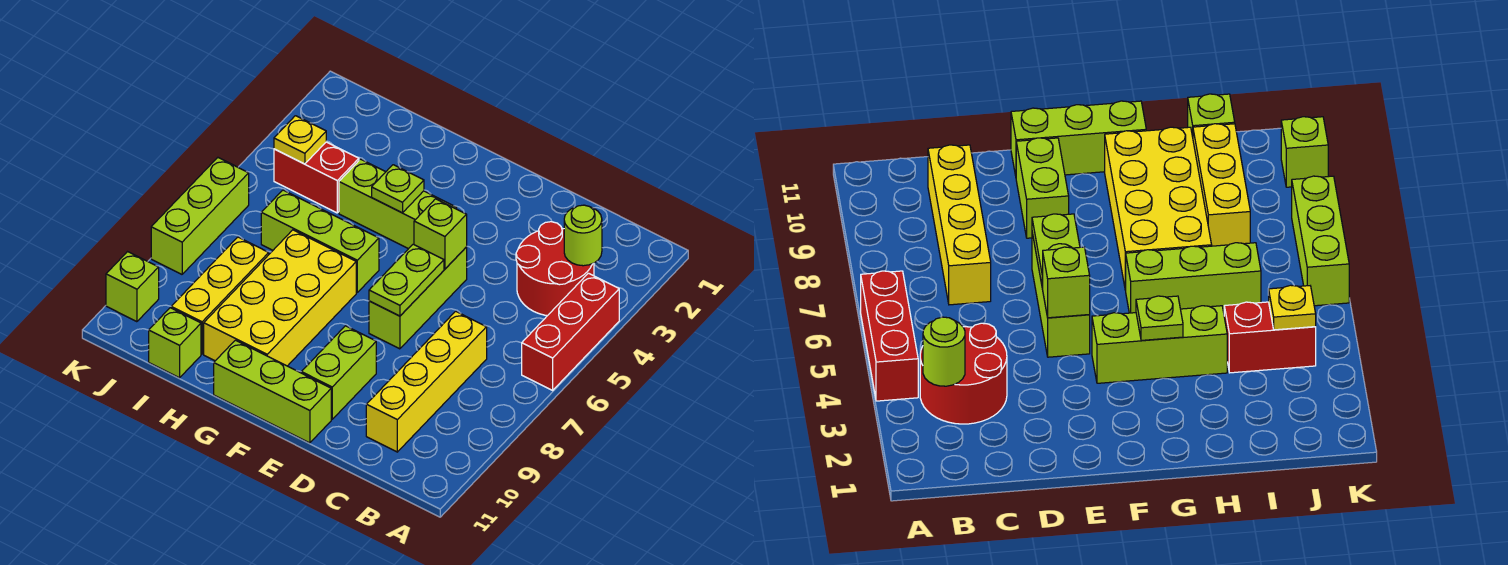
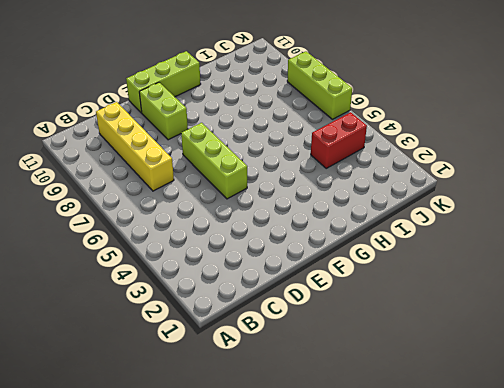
none -> red brick A4:A6 level 1
none -> red round brick B3:C4 level 1
none -> lime brick F4:H4 level 1

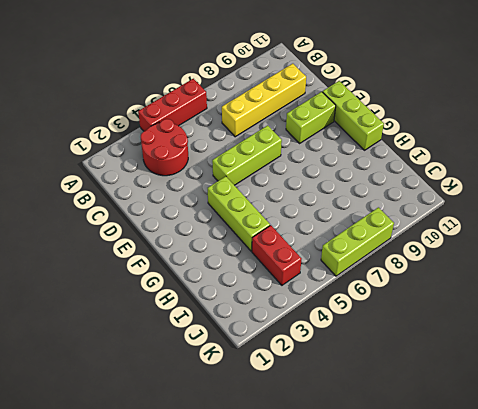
none -> lime brick G6:I6 level 1
none -> yellow brick G7:H10 level 1
none -> yellow brick I8:I10 level 1

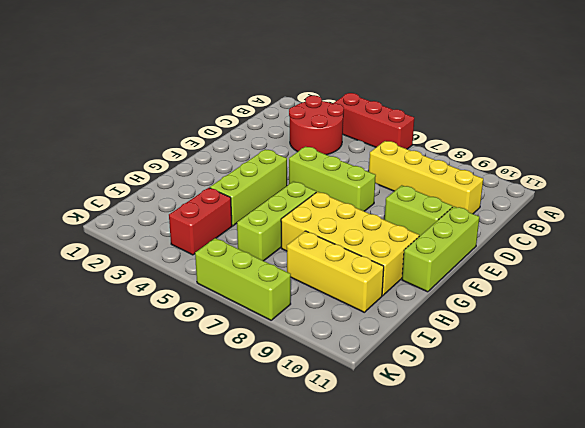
none -> lime brick I11 level 1
none -> lime brick K10 level 1
none -> lime round brick B3 level 2

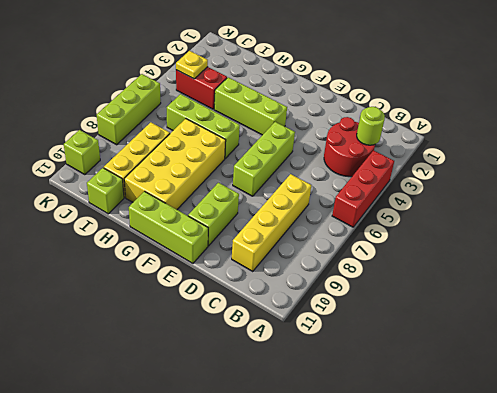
none -> lime brick E5 level 2
none -> lime plate E6:E7 level 2
none -> lime plate G4 level 2

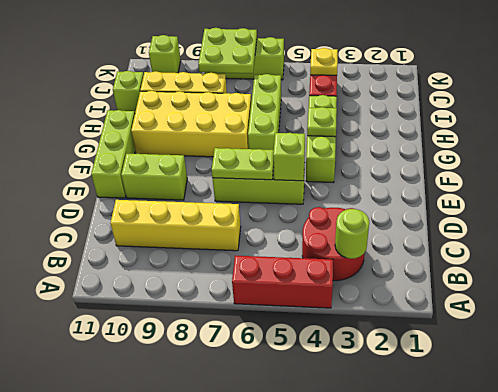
lime plate J7:K8 level 2 -> none

